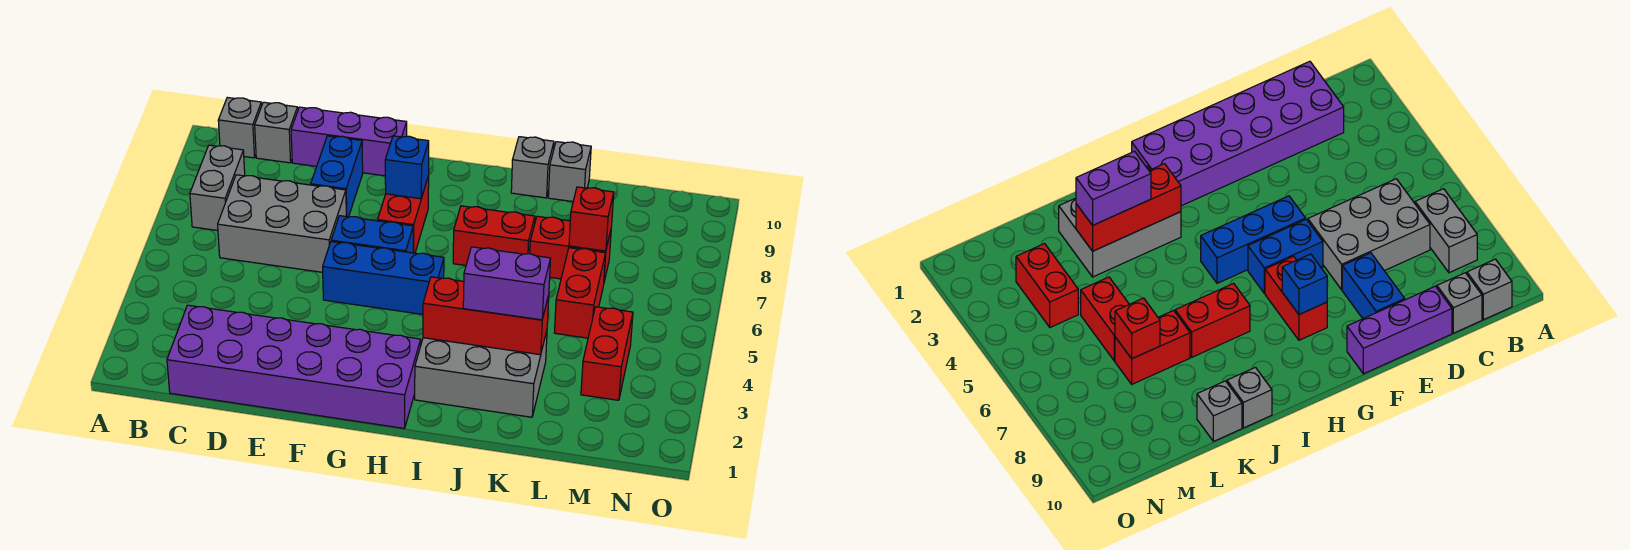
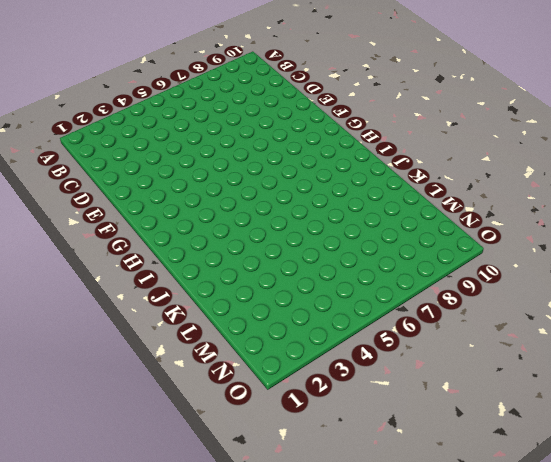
none -> grey brick B7:B8 level 1
none -> grey brick B10 level 1
none -> purple brick C1:H2 level 1

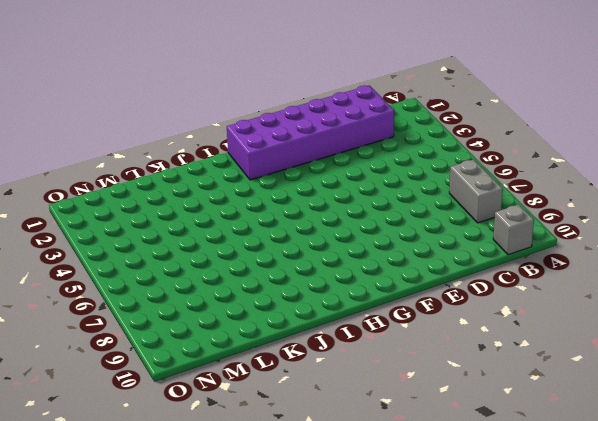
none -> grey brick C6:E7 level 1
none -> grey brick C10 level 1
none -> purple brick D10:F10 level 1

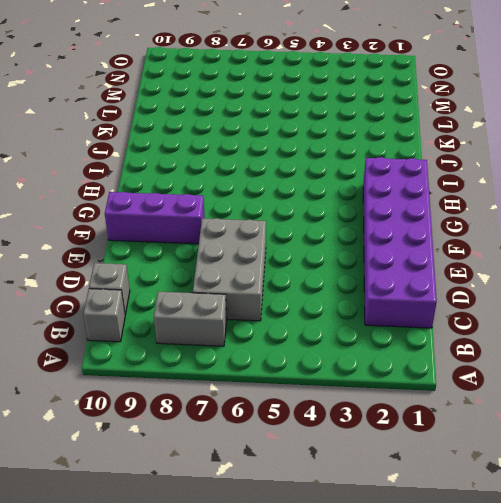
purple brick F8:F10 level 1 -> purple brick D10:F10 level 1
none -> blue brick E8:E9 level 1
none -> blue brick F5:H5 level 1
none -> blue brick F6:G6 level 1

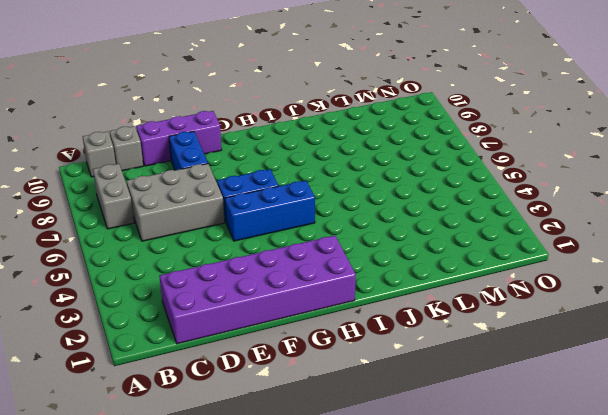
none -> red brick G7:G8 level 1
none -> grey brick I2:K3 level 1
none -> red brick I7:J7 level 1

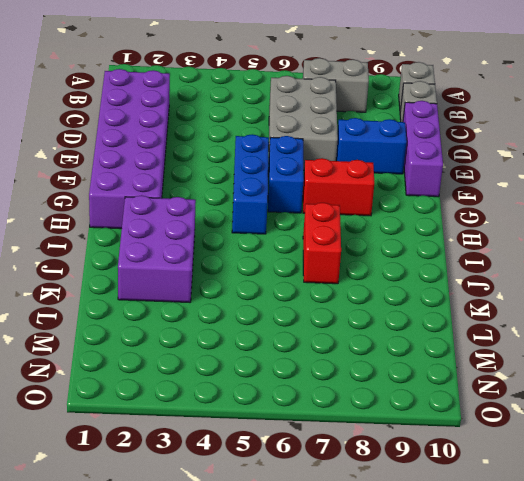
purple brick I2:K3 level 1 -> grey brick I2:K3 level 1
none -> grey brick J10 level 1
none -> red brick K7:L7 level 1
none -> grey brick K10 level 1

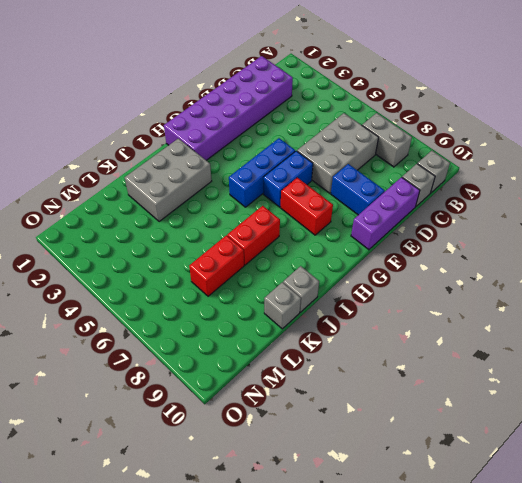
none -> red brick L5:L6 level 1
none -> red brick M3:M4 level 1
none -> blue brick G8 level 2

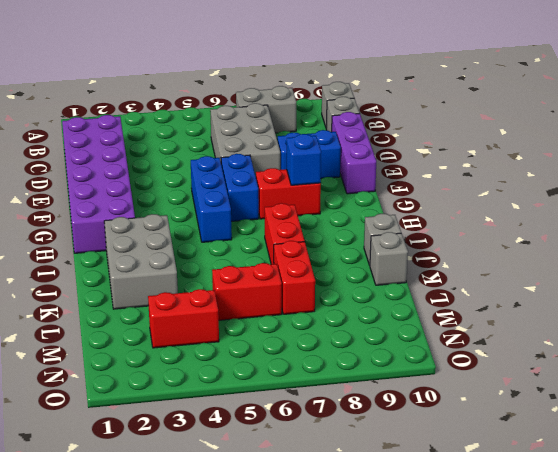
none -> red brick I3:K3 level 2
none -> red brick L7 level 2
none -> purple brick J3:K3 level 3

